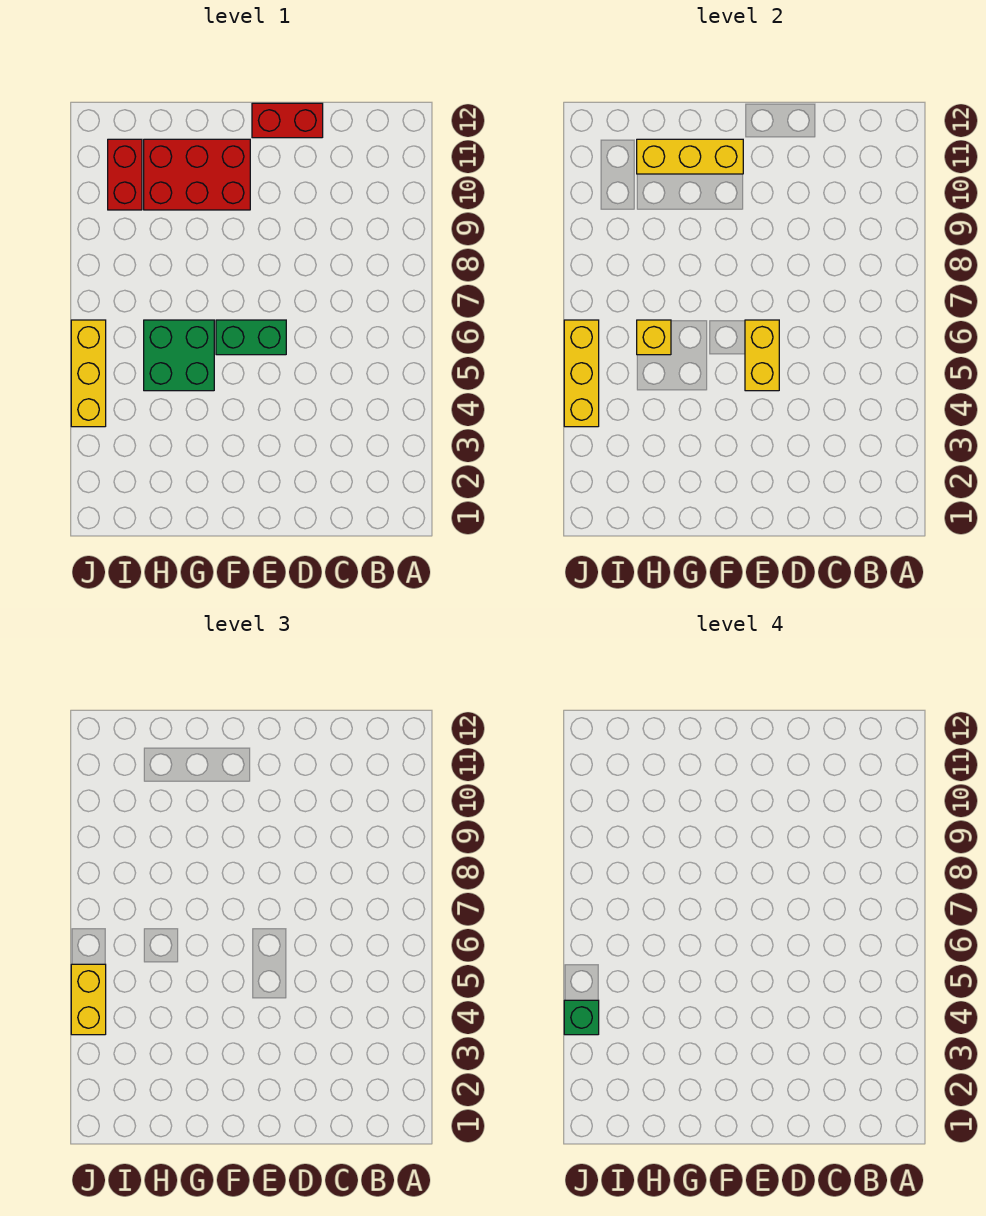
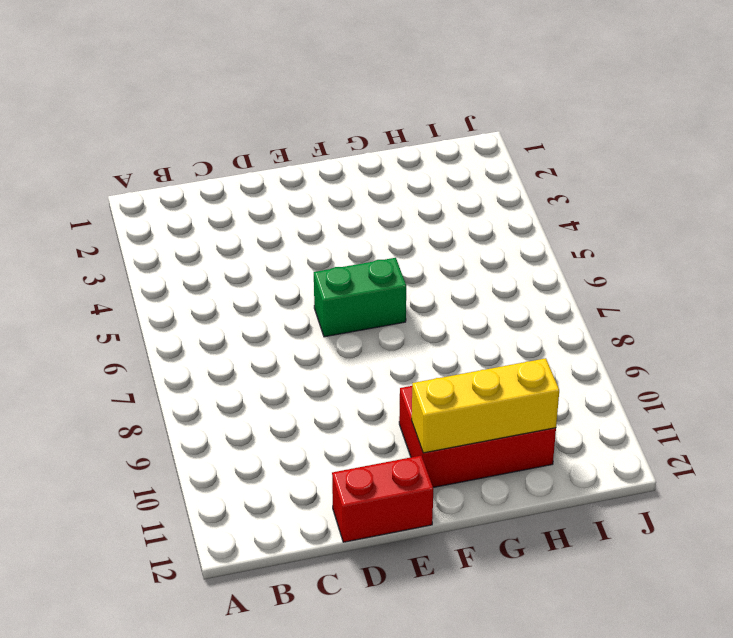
none -> green brick G5:H6 level 1
none -> red brick I10:I11 level 1
none -> yellow brick J4:J6 level 1

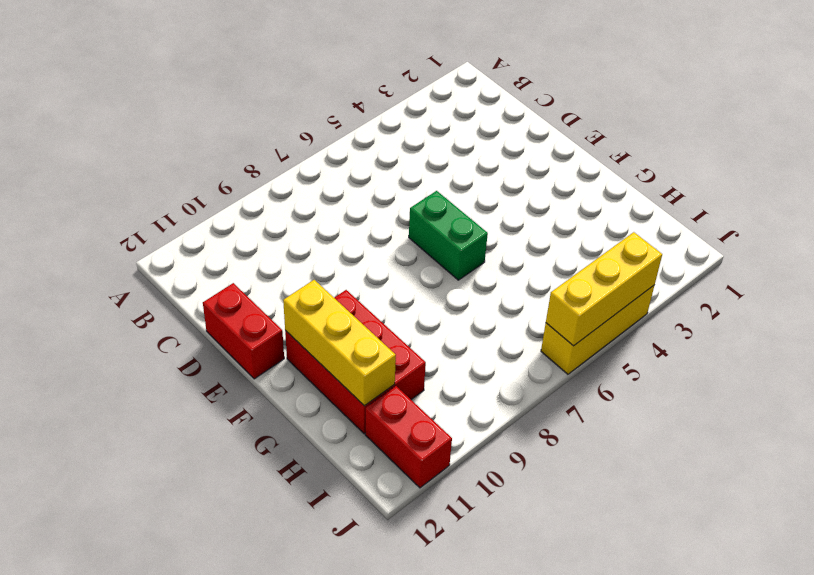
red brick I11:J11 level 1 -> red brick I10:I11 level 1
none -> green brick G5:H6 level 1
none -> yellow brick E5:E6 level 2
none -> yellow brick H6 level 2

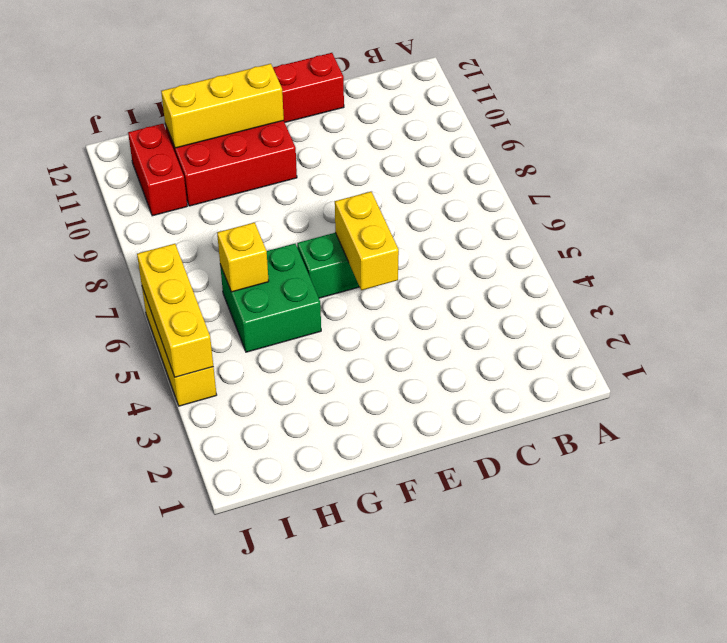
none -> yellow brick J4:J5 level 3
none -> green brick J4 level 4

